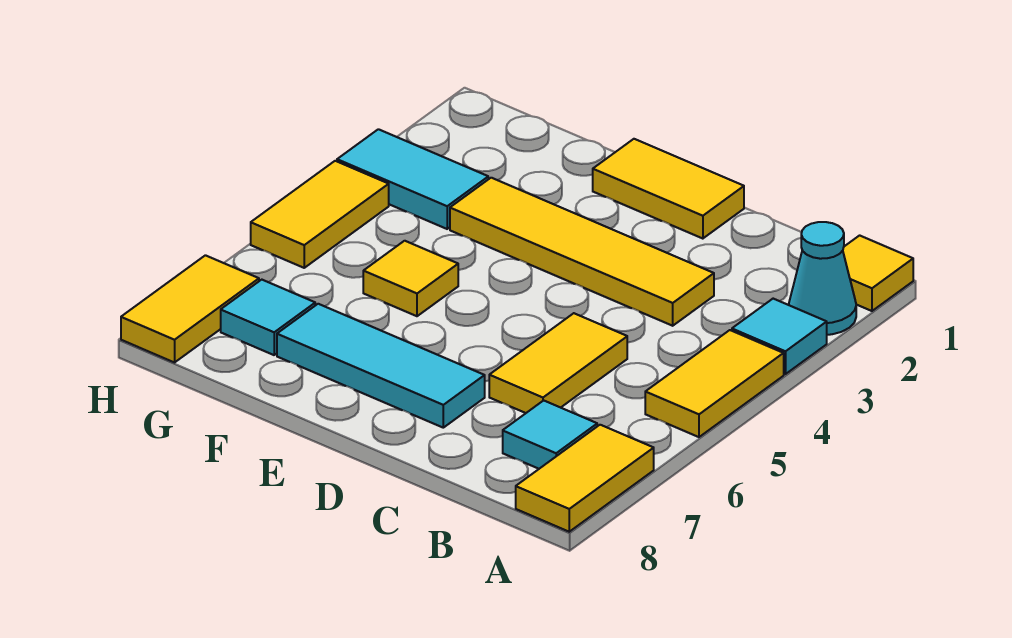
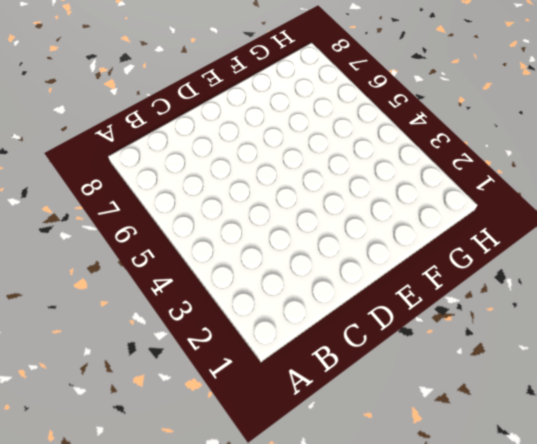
none -> yellow tile A1 level 1
none -> cyan cone A2 level 1
none -> cyan tile A3 level 1

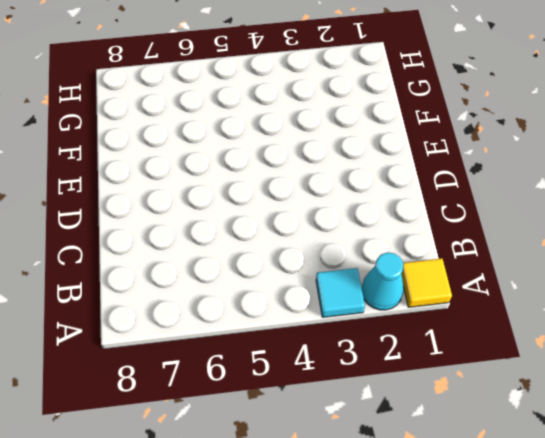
none -> yellow tile A4:A5 level 1
none -> yellow tile A7:A8 level 1
none -> cyan tile B7 level 1

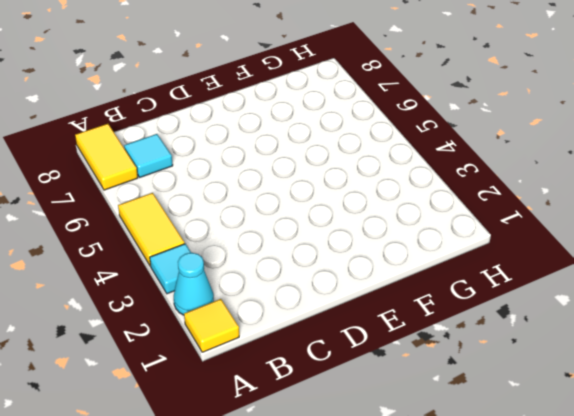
none -> yellow tile C3:F3 level 1
none -> yellow tile C5:C6 level 1
none -> yellow tile D1:E1 level 1

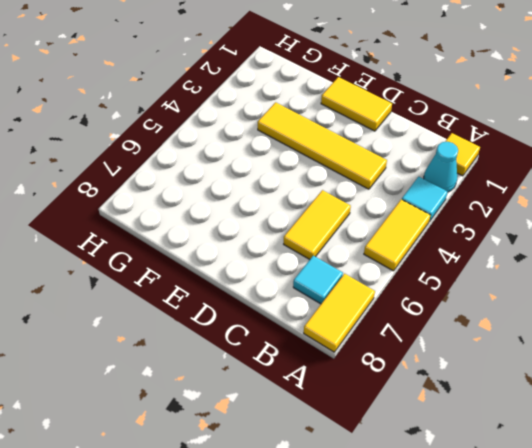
none -> cyan tile D7:F7 level 1
none -> yellow tile F5 level 1
none -> cyan tile G3:H3 level 1

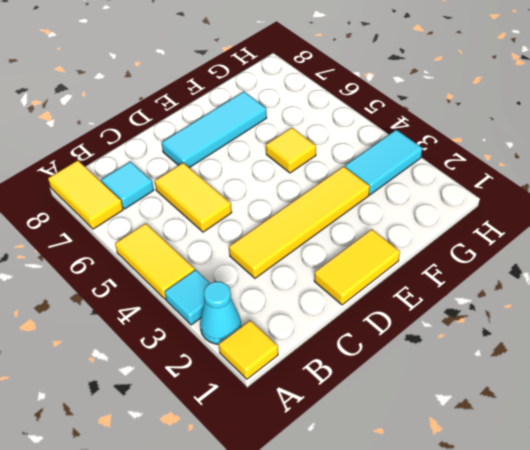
none -> cyan tile G7 level 1
none -> yellow tile H4:H5 level 1
none -> yellow tile H7:H8 level 1

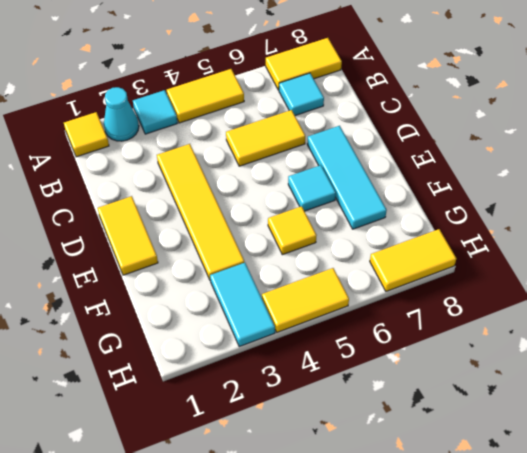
cyan tile E6 level 1 -> cyan tile G7 level 1

